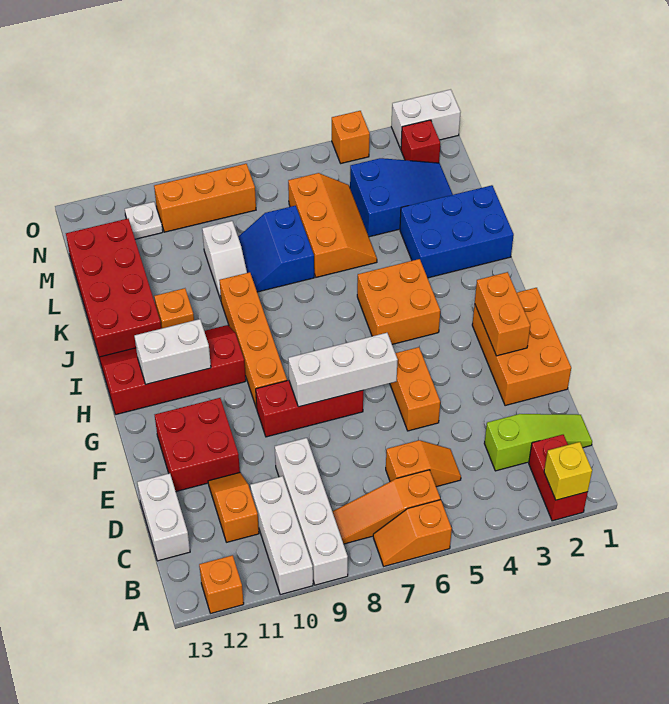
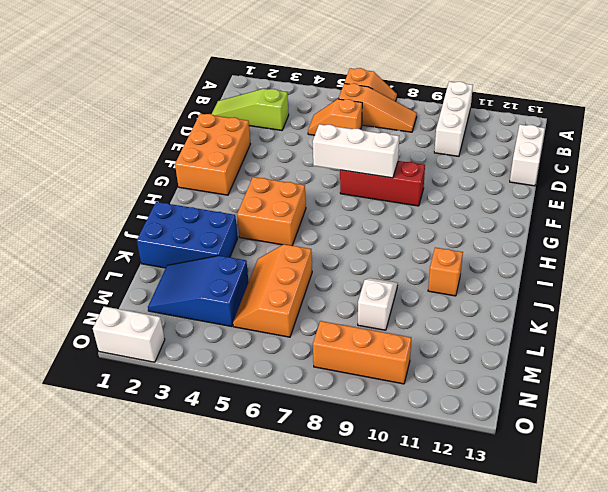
none -> red brick A2:B2 level 1
none -> white brick A9:D9 level 1
none -> orange brick A12 level 1
none -> orange slope C11:D11 level 1 top C

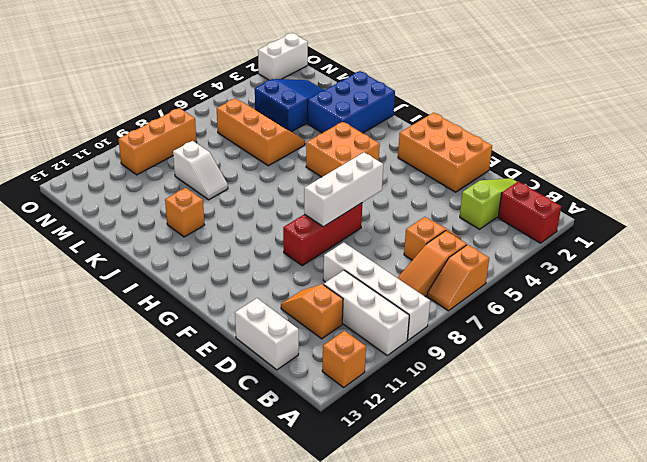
none -> orange brick E5:F5 level 1
none -> red brick E11:F12 level 1
none -> orange brick G9:J9 level 1
none -> red slope H10:I13 level 1 top H

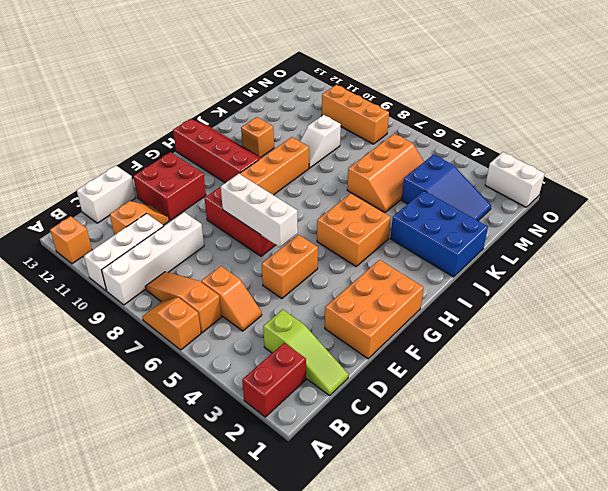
none -> red brick J12:M13 level 1
none -> blue slope K7:L8 level 1 top 7
none -> red brick N2 level 1
none -> white plate N11 level 1

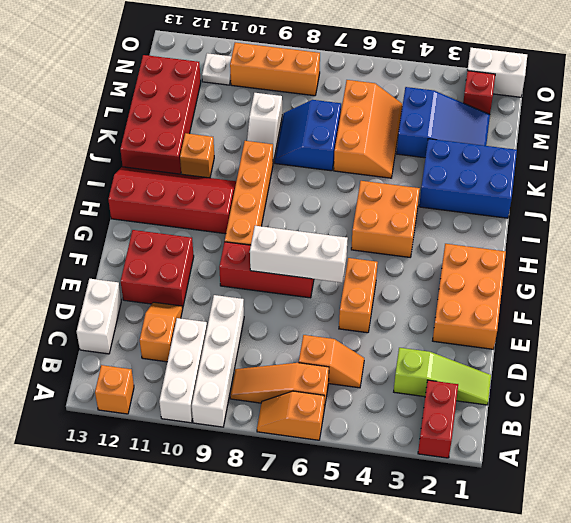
none -> orange brick O4 level 1
none -> yellow brick A2 level 2
none -> orange brick F2:G2 level 2
none -> white brick H11:H12 level 2

